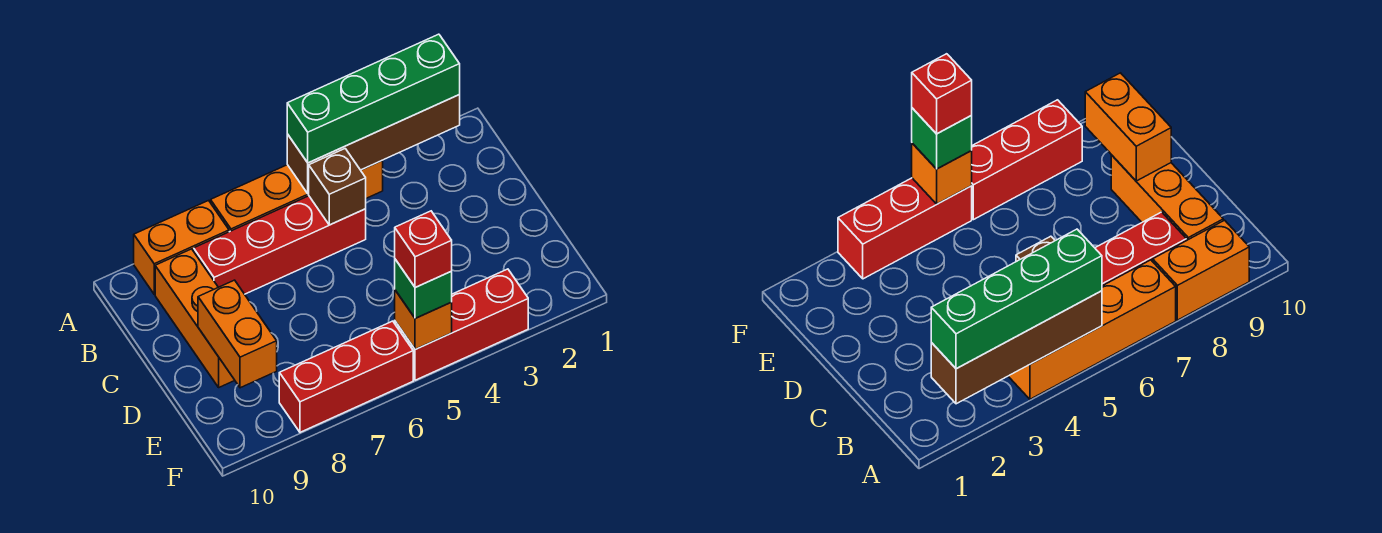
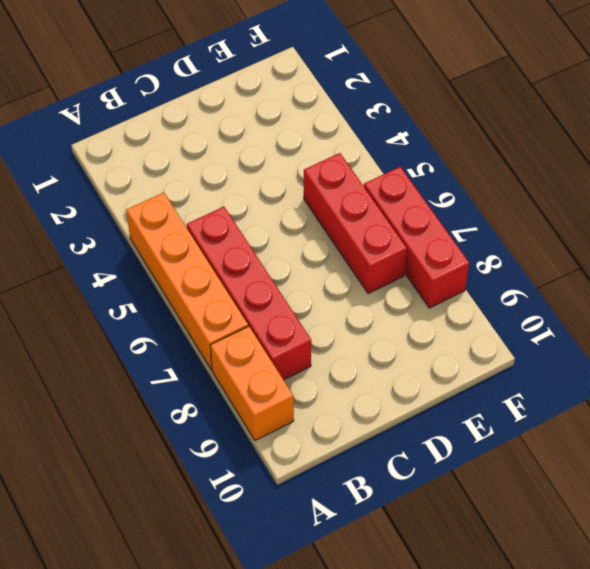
red brick E5:E7 level 1 -> red brick F3:F5 level 1
none -> orange brick B9:D9 level 1
none -> brown brick A2:A5 level 2
none -> brown brick B5 level 2

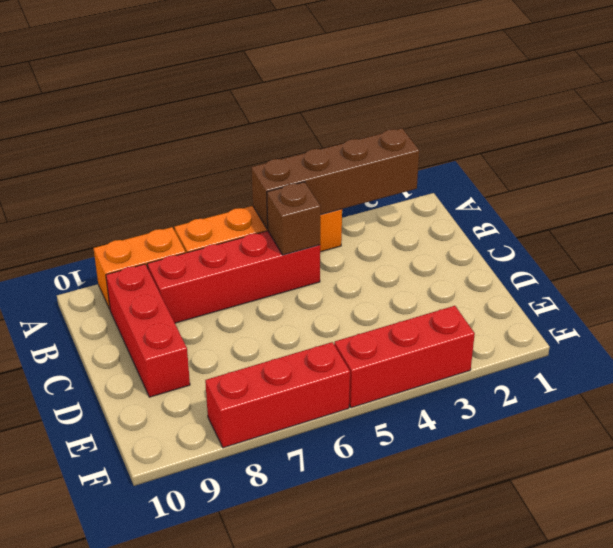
red brick B9:D9 level 1 -> orange brick B9:D9 level 1
none -> orange brick D9:E9 level 2
none -> orange brick F5 level 2
none -> green brick A2:A5 level 3

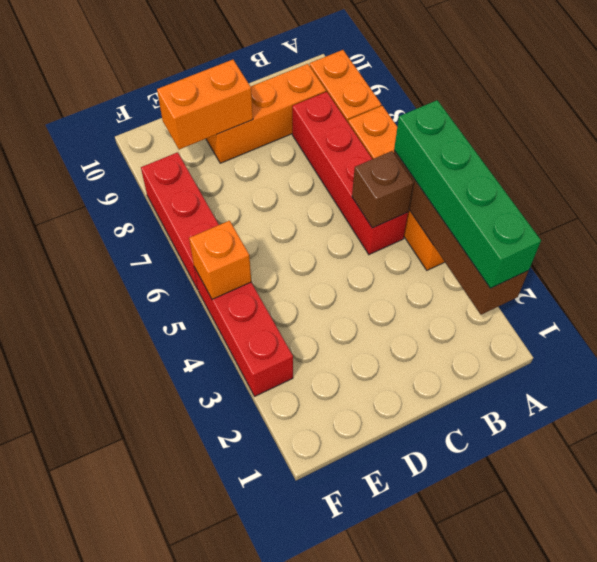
none -> green brick F5 level 3
none -> red brick F5 level 4

